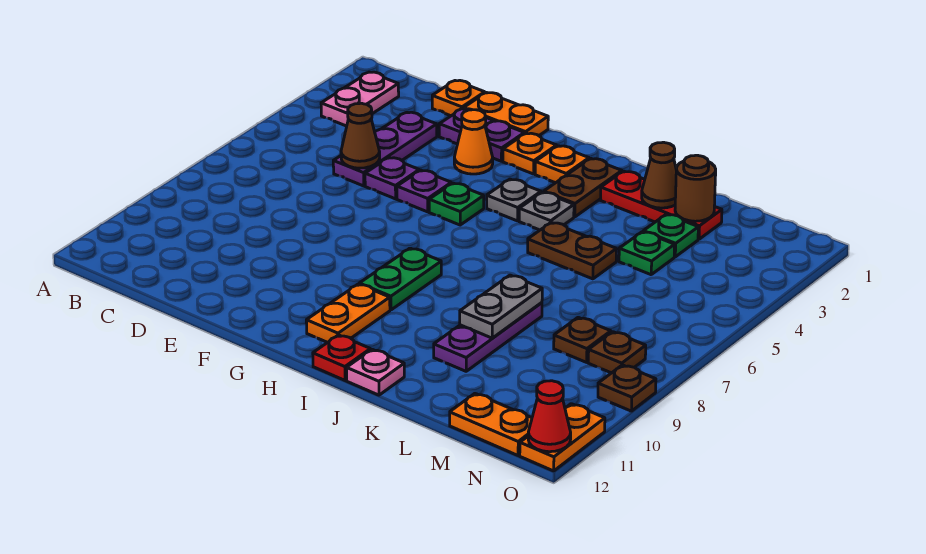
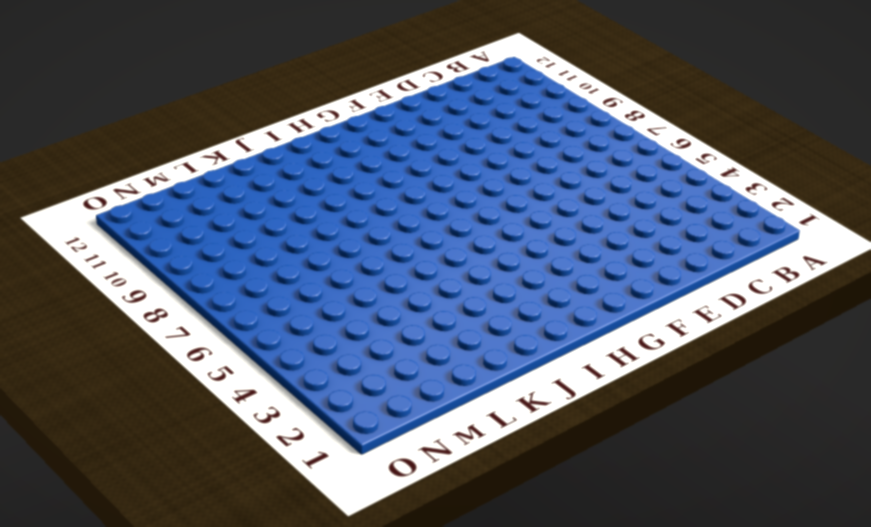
none -> pink plate B2:B3 level 1
none -> orange plate D1 level 1
none -> purple plate D3:D5 level 1
none -> orange plate E1:F1 level 1

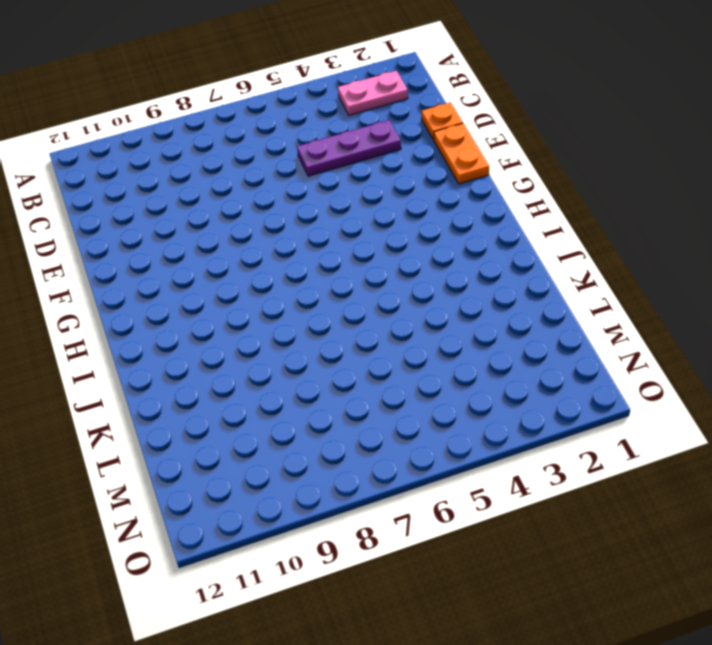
none -> purple plate E2:F2 level 1
none -> purple plate E5 level 1
none -> orange cone F3 level 1
none -> purple plate F5 level 1

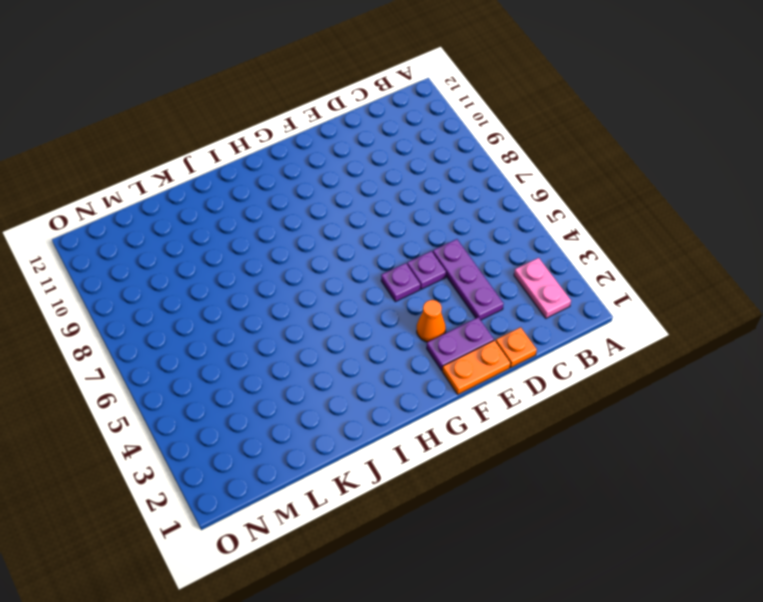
none -> orange plate G2 level 1
none -> green plate G5 level 1
none -> orange plate H2 level 1
none -> grey plate H4 level 1

